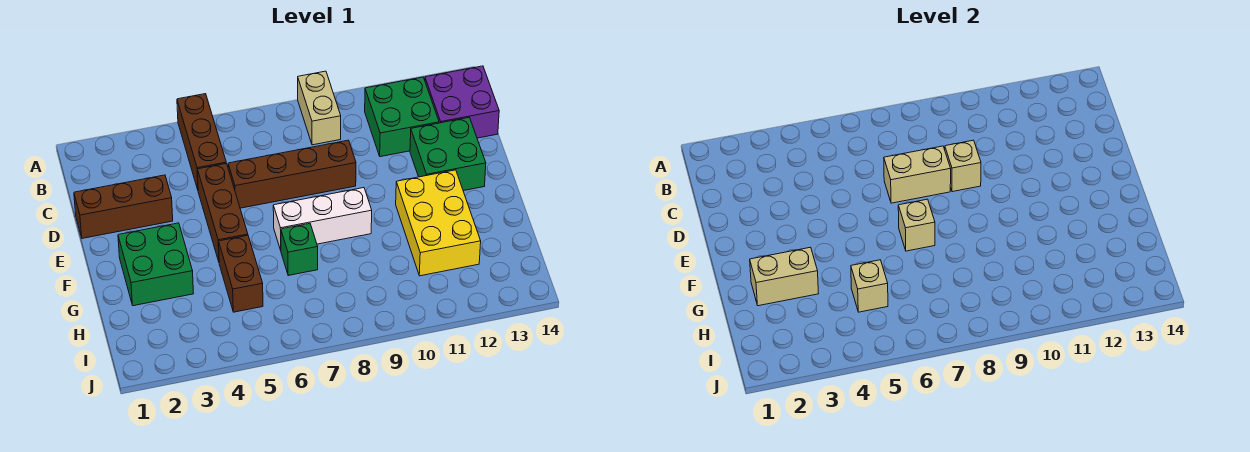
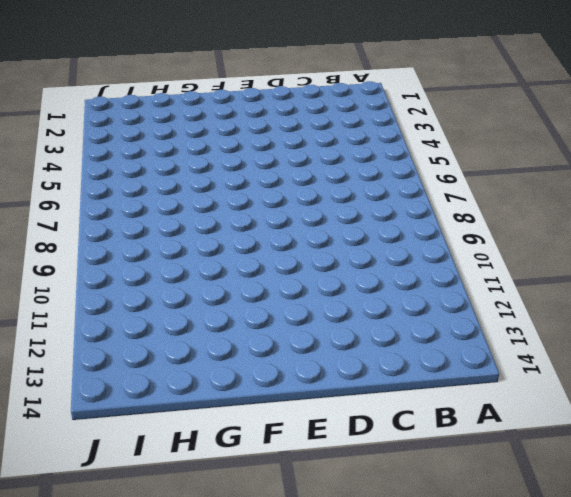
none -> brown brick A5:C5 level 1
none -> tan brick A9:B9 level 1
none -> green brick B11:C12 level 1

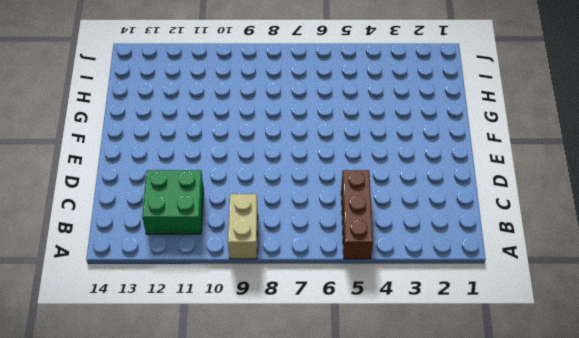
none -> purple brick B13:C14 level 1
none -> brown brick D1:D3 level 1
none -> brown brick D5:F5 level 1

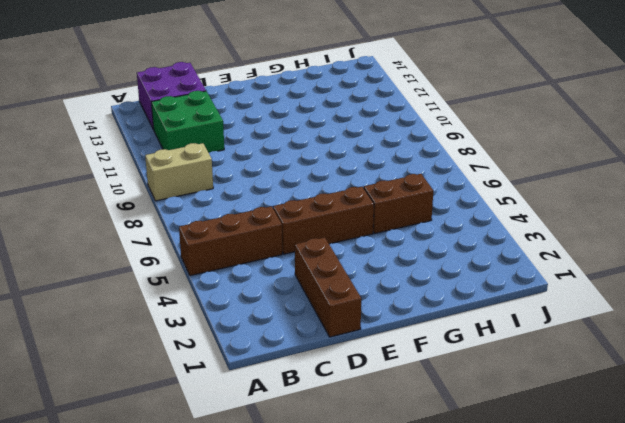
none -> brown brick D6:D9 level 1
none -> green brick D12:E13 level 1
none -> green brick F2:G3 level 1

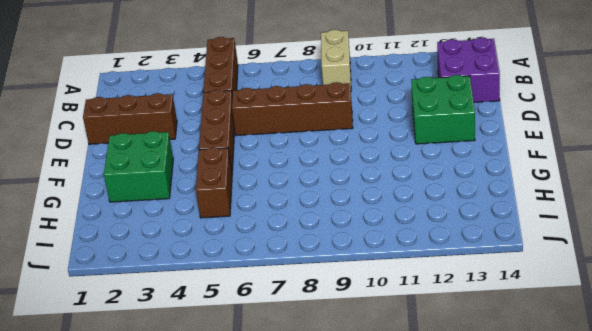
none -> green brick B11:C12 level 1
none -> white brick F7:F9 level 1
none -> yellow brick F11:H12 level 1

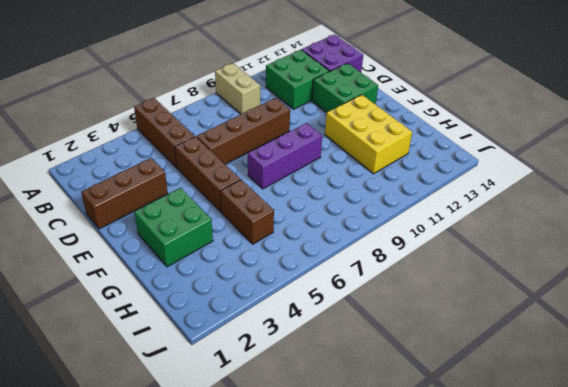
purple brick F7:F9 level 1 -> white brick F7:F9 level 1
none -> green brick G7 level 1
none -> tan brick D7:D8 level 2
none -> tan brick D9 level 2

